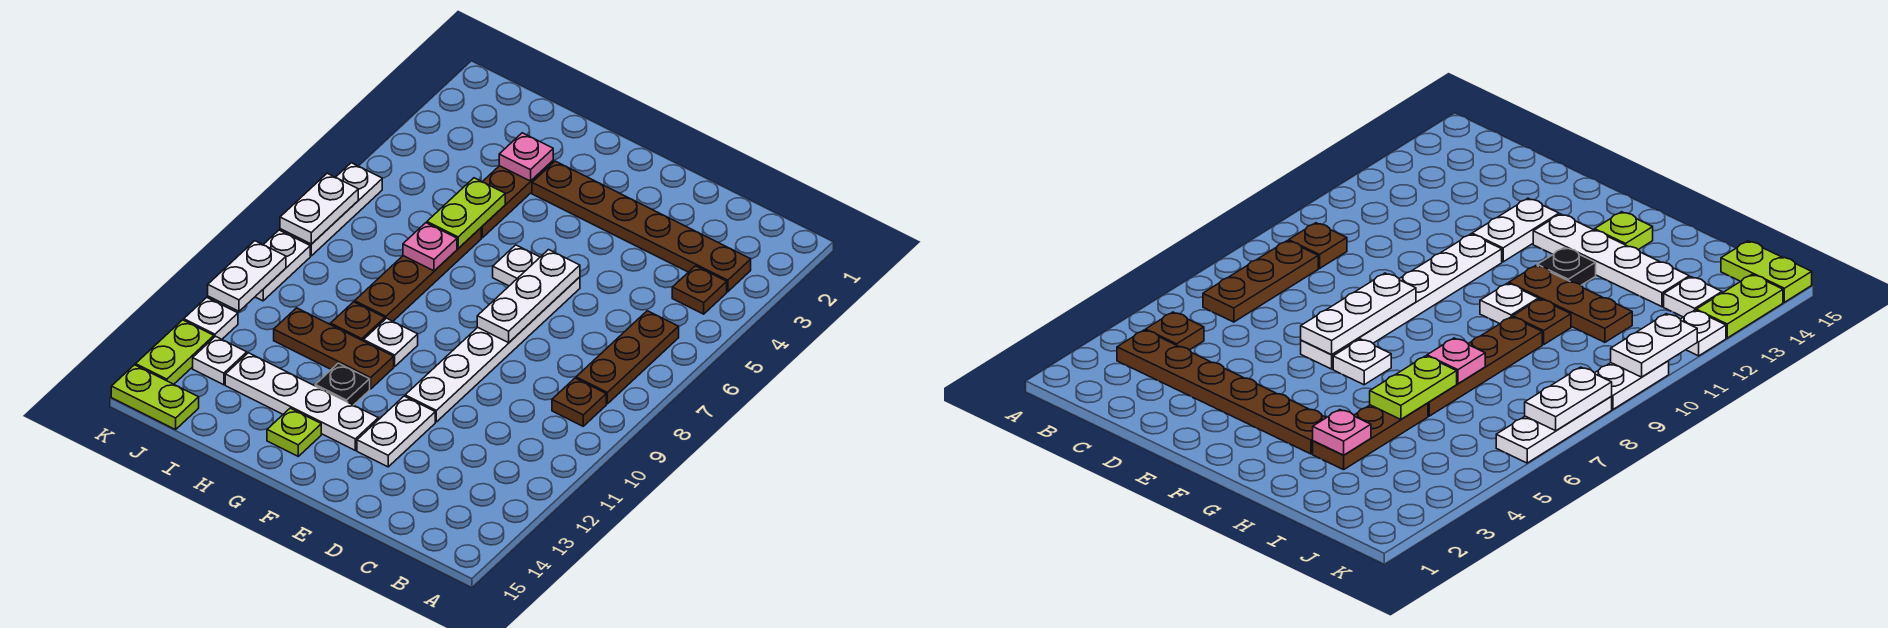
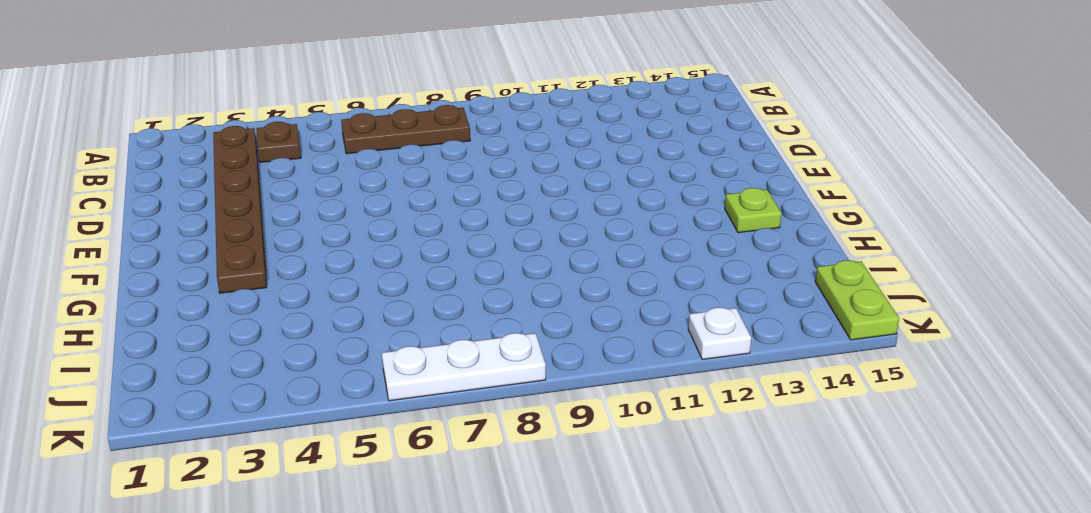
none -> brown plate B9 level 1
none -> white plate E6:E11 level 1
none -> white plate E12:E13 level 1

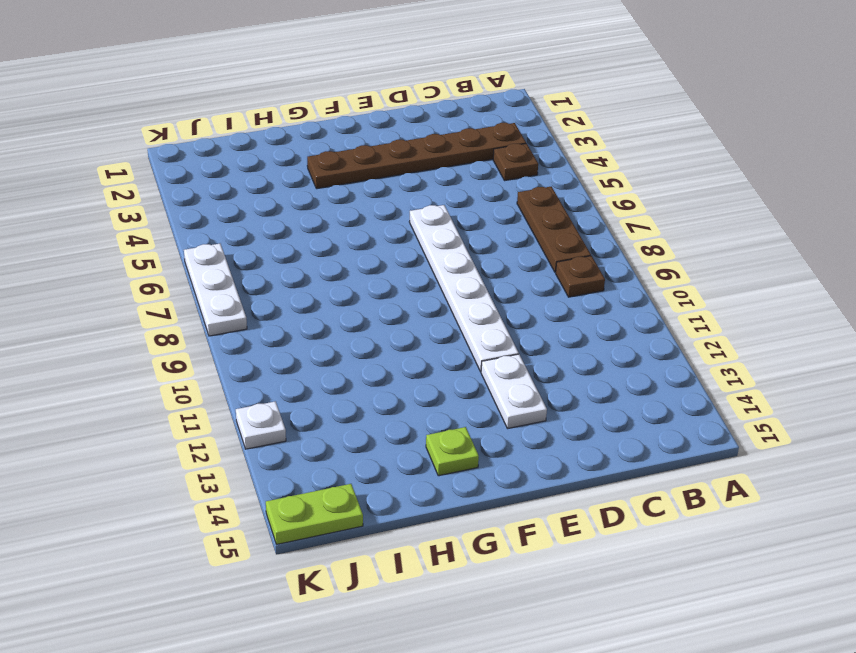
none -> white plate F6 level 1
none -> white plate F13:I13 level 1
none -> white plate G10 level 1

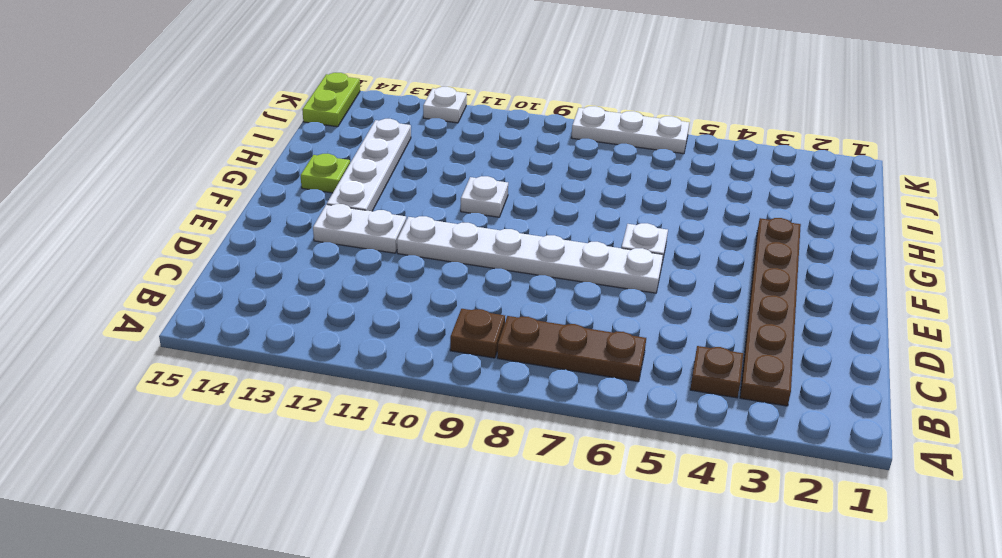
none -> brown plate G11:I11 level 1
none -> black plate G12 level 1
none -> brown plate H3:H5 level 1

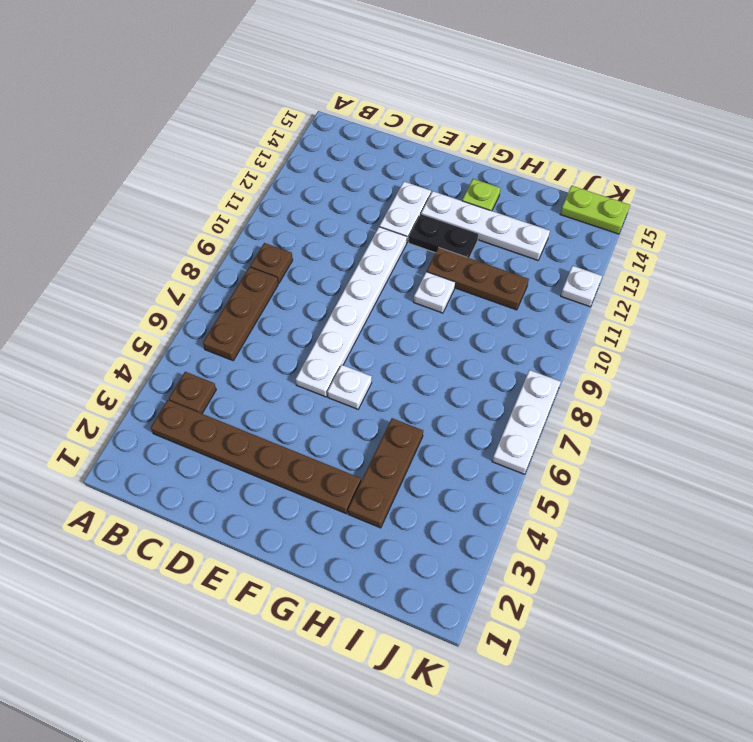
black plate F12:G12 level 1 -> black plate G12 level 1
none -> brown plate H6:H9 level 1
none -> brown plate H10 level 1
none -> white plate J13 level 1

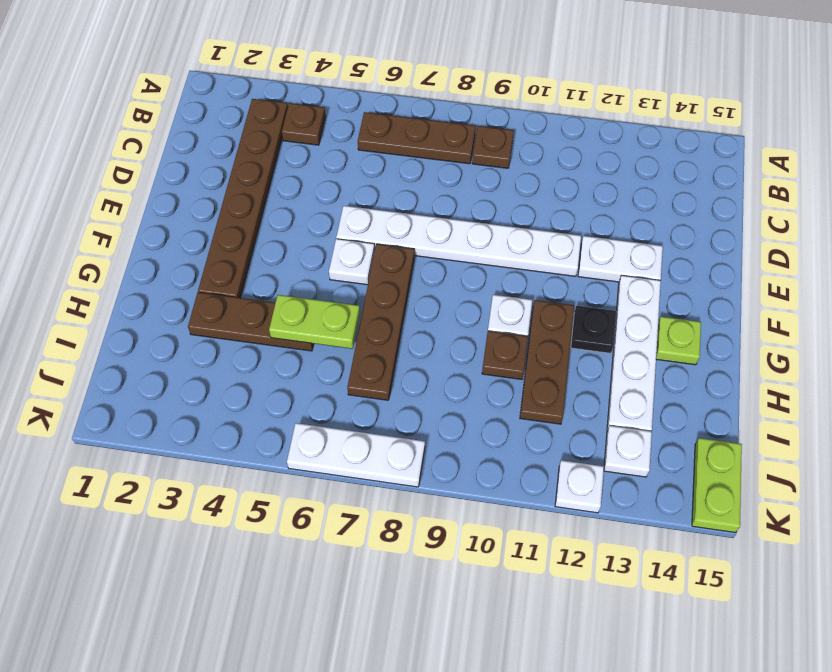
brown plate F7:I7 level 1 -> brown plate H6:H9 level 1
none -> white plate K9:K10 level 1
none -> lime plate K13:K14 level 1
none -> white plate E6:E8 level 2

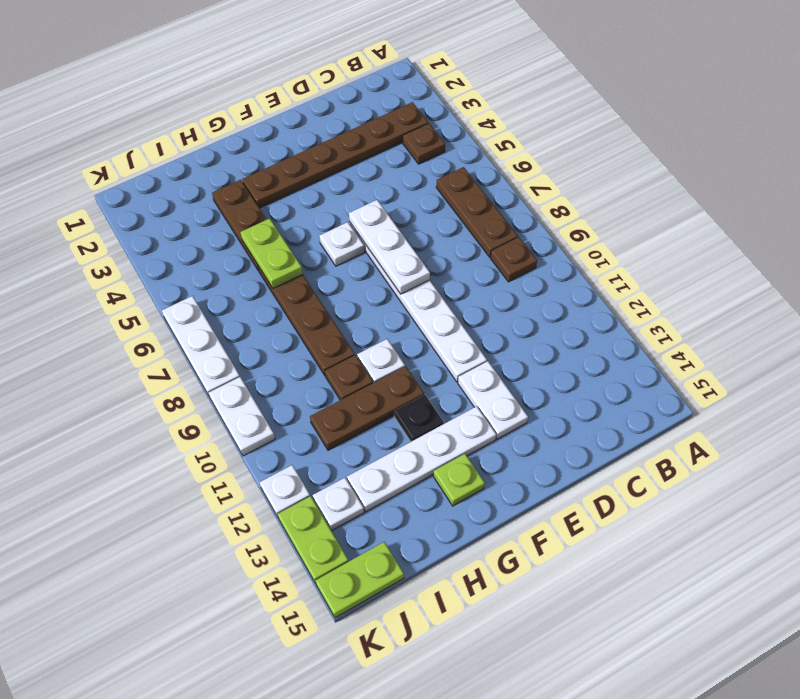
none -> pink plate H3 level 2
none -> pink plate H7 level 2
none -> white plate K7:K8 level 2

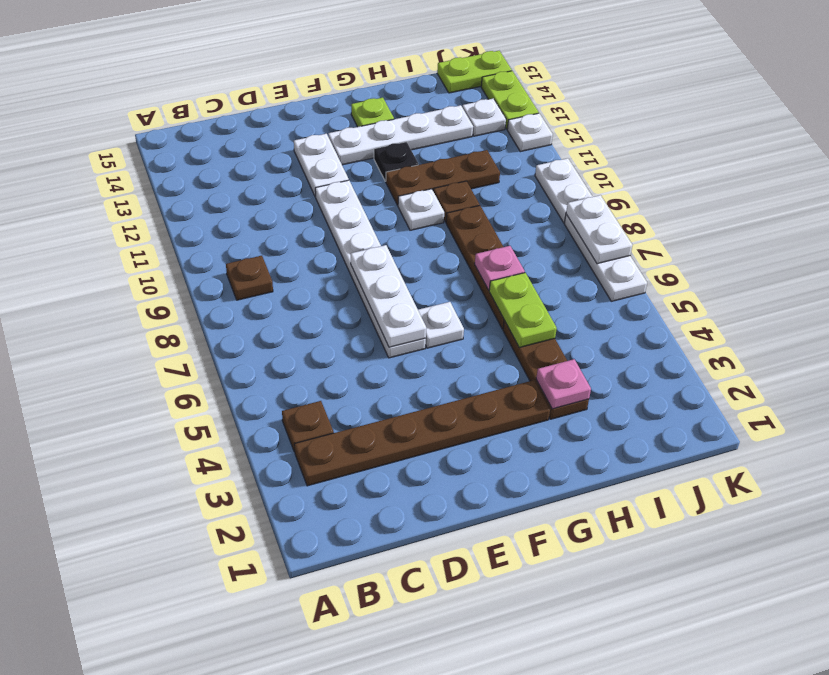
none -> brown plate B6:B8 level 1
none -> white plate K10:K11 level 2

